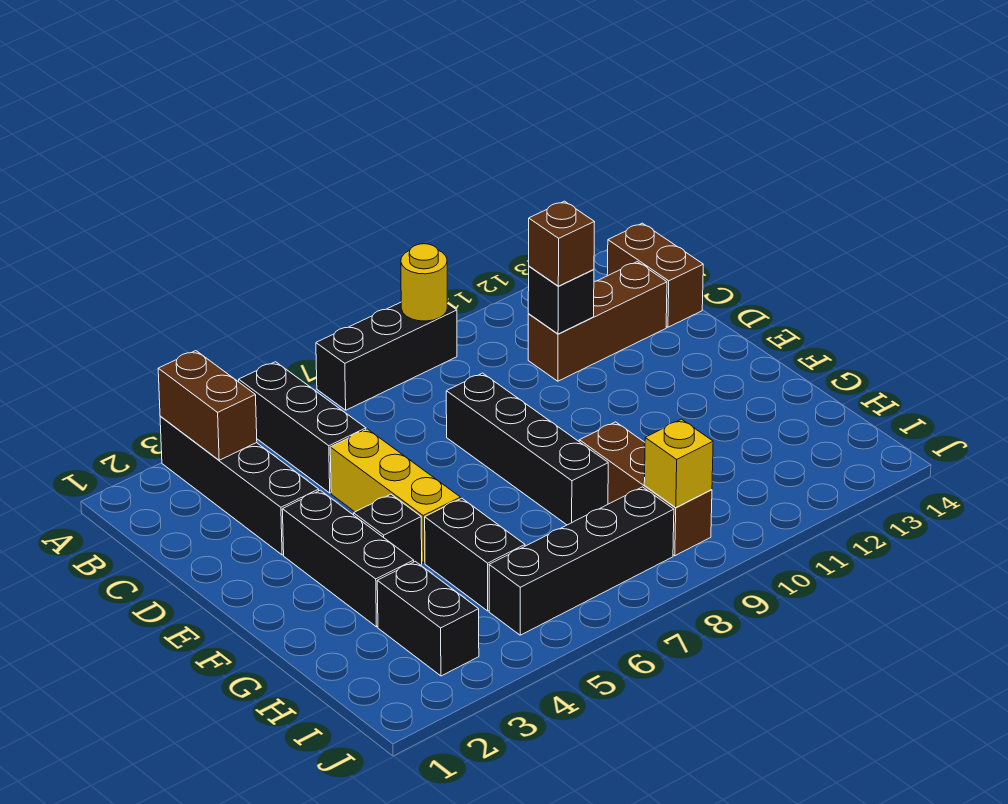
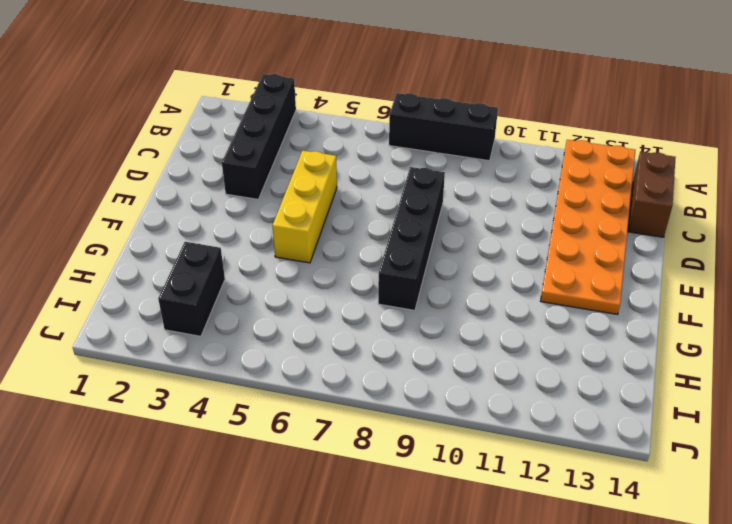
orange plate A12:F13 level 1 -> brown brick C11:C13 level 1
none -> black brick A5:C5 level 1
none -> black brick E3:G3 level 1
none -> black brick F4 level 1

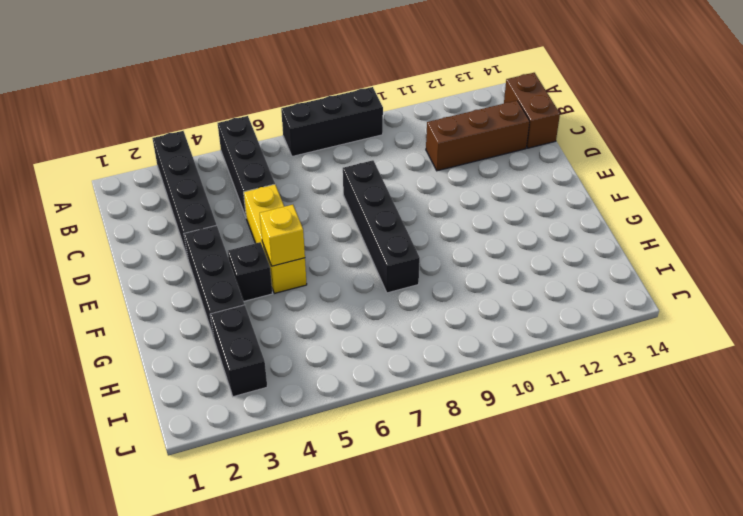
yellow brick F5 level 2 -> yellow brick I9 level 2
none -> black brick G5:H5 level 1
none -> brown brick G9:I9 level 1
none -> black brick I5:I8 level 1

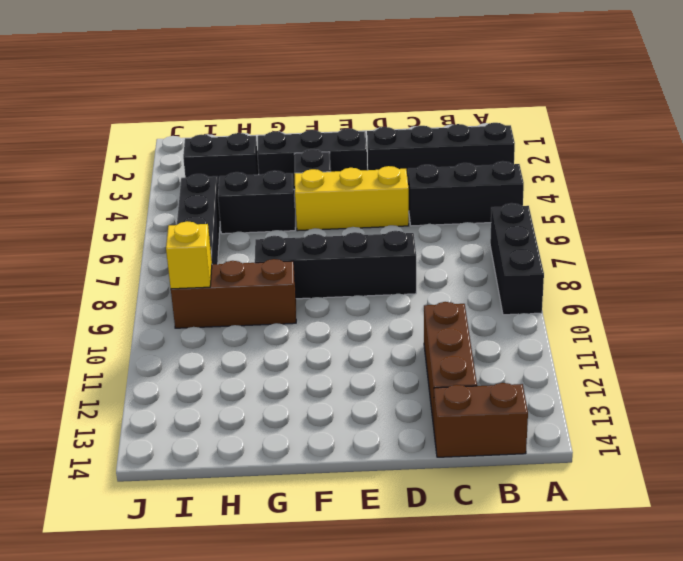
none -> brown brick A3:B3 level 2
none -> yellow round brick A9 level 2
none -> black brick C11 level 2

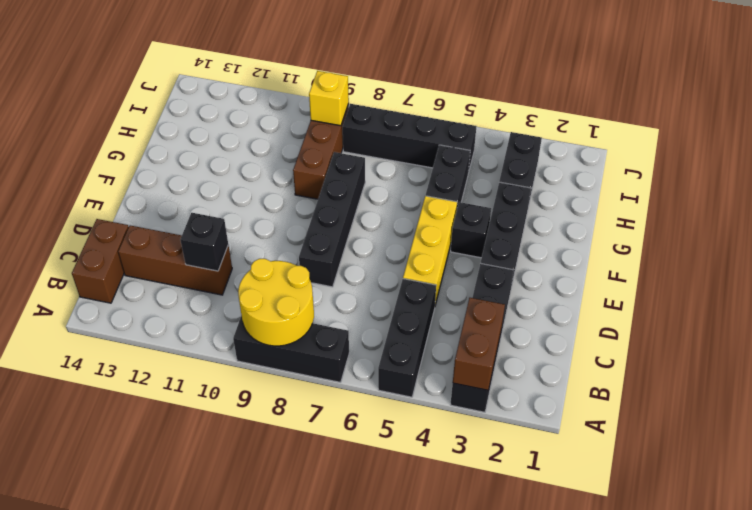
yellow round brick A8:B9 level 2 -> yellow round brick A9 level 2
none -> brown brick C11 level 3

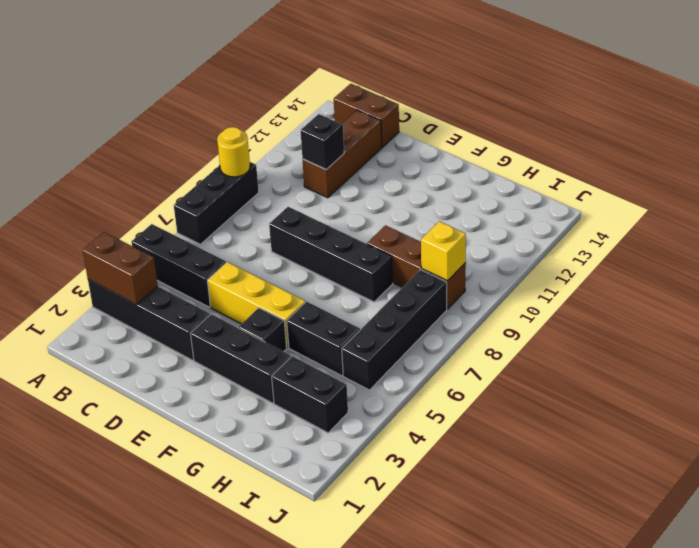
none -> brown brick C11 level 3

